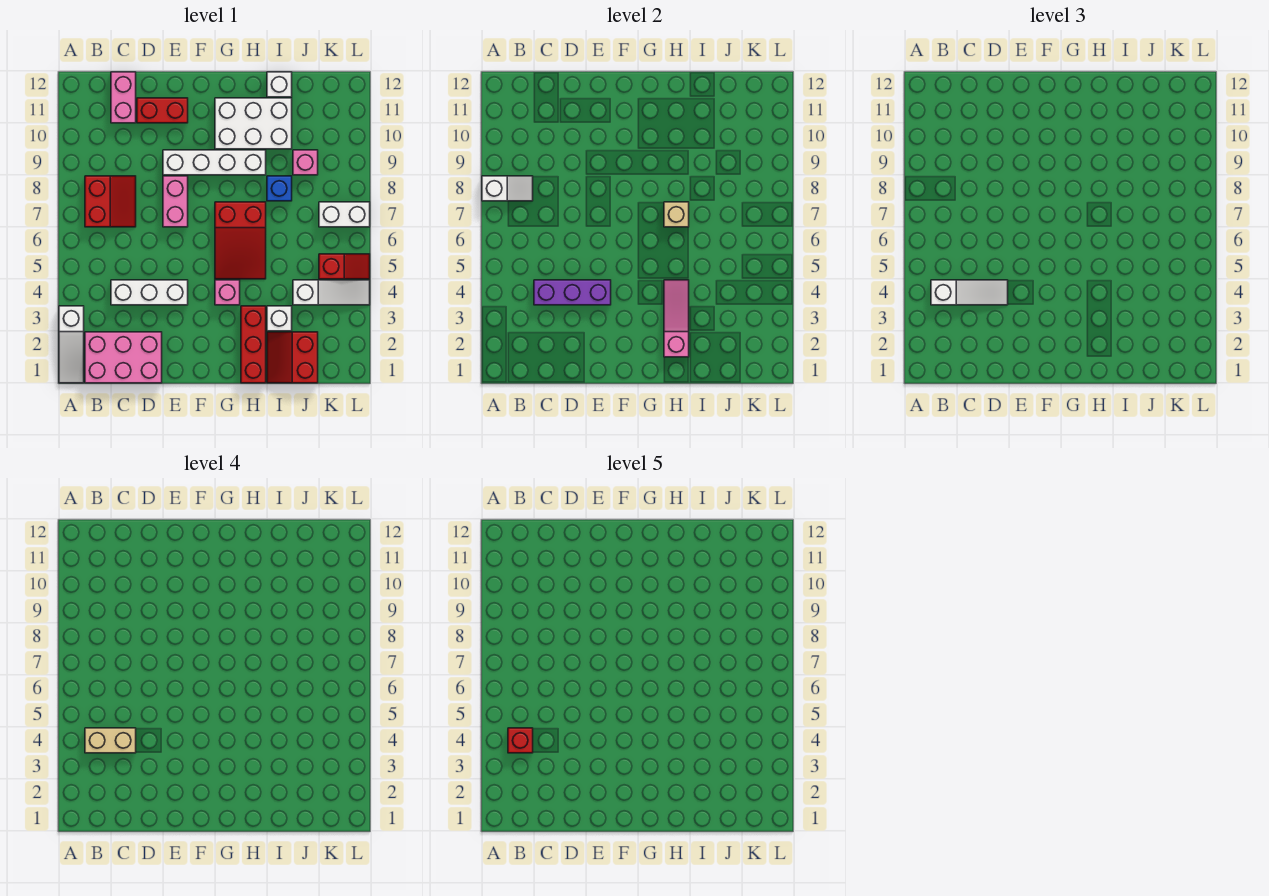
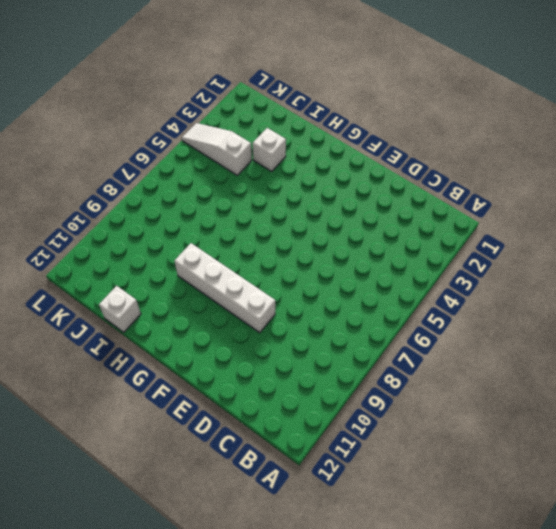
none -> white slope A1:A3 level 1 top 3
none -> pink brick B1:D2 level 1
none -> red slope B7:C8 level 1 top B

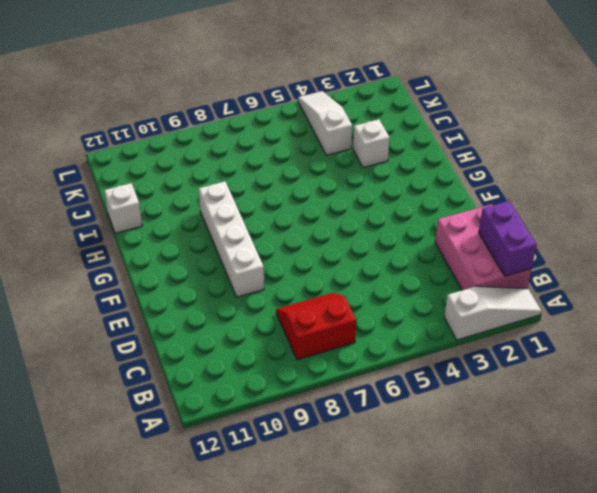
purple brick B1:C1 level 2 -> none
none -> white brick C4:E4 level 1
none -> pink brick C11:C12 level 1
none -> red brick D11:E11 level 1

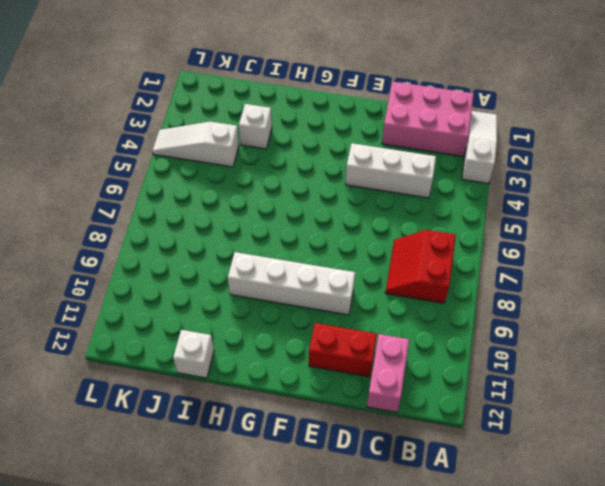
none -> pink brick E7:E8 level 1
none -> pink brick G4 level 1
none -> red slope G5:H7 level 1 top 7

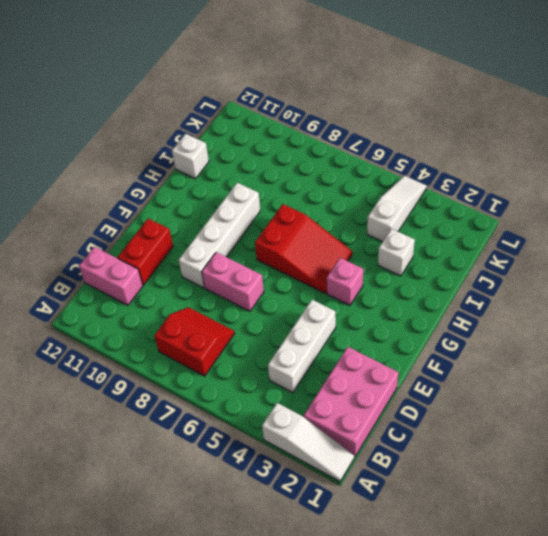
none -> white brick G10:I11 level 1
none -> red brick H1:H3 level 1
none -> red slope I1:J2 level 1 top J

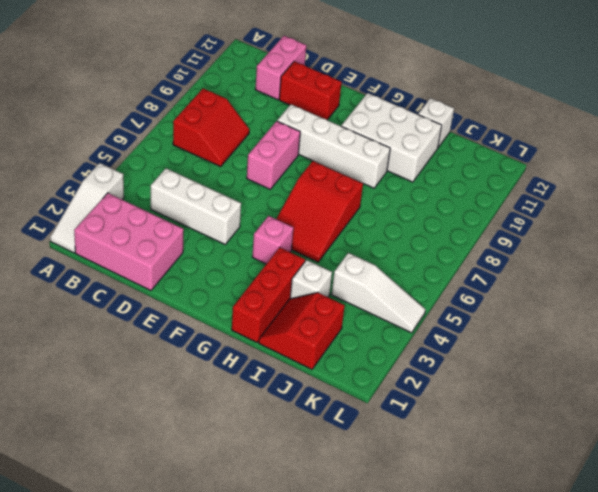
none -> blue brick I8 level 1
none -> pink brick J9 level 1
none -> red slope K5:L5 level 1 top K

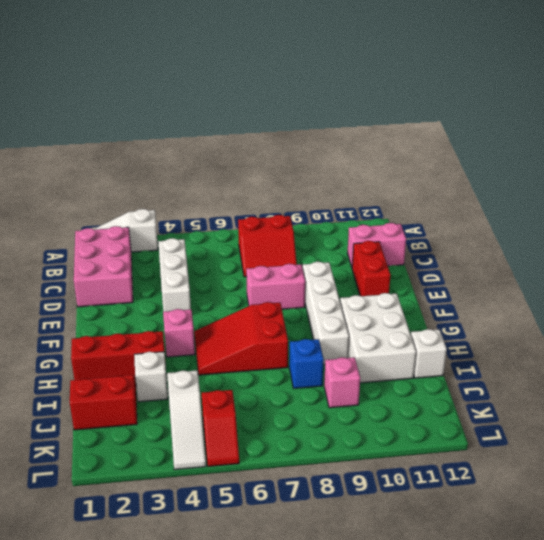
none -> white brick K7:L7 level 1
none -> white slope A8:B8 level 2 top A
none -> purple brick C4:E4 level 2

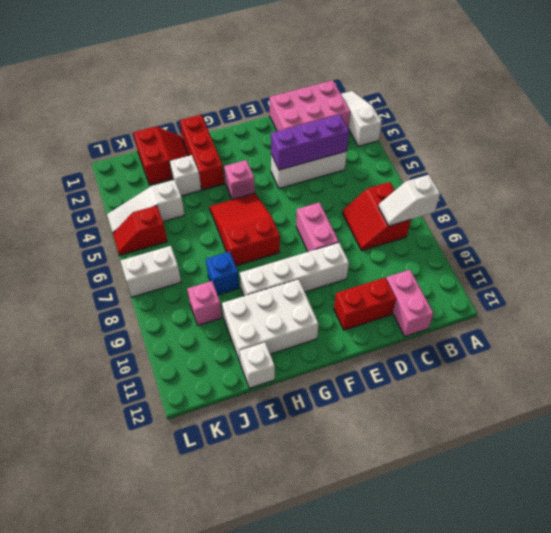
none -> pink slope H2:H4 level 2 top 2
none -> tan brick H7 level 2
none -> white slope B4:D4 level 3 top B

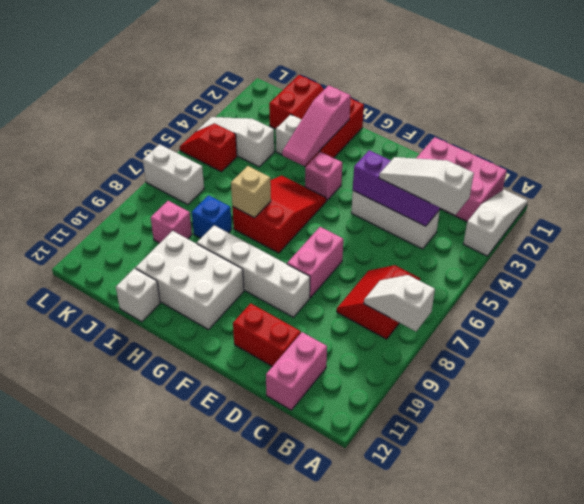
none -> tan brick B4:C4 level 4
none -> red brick B4 level 5

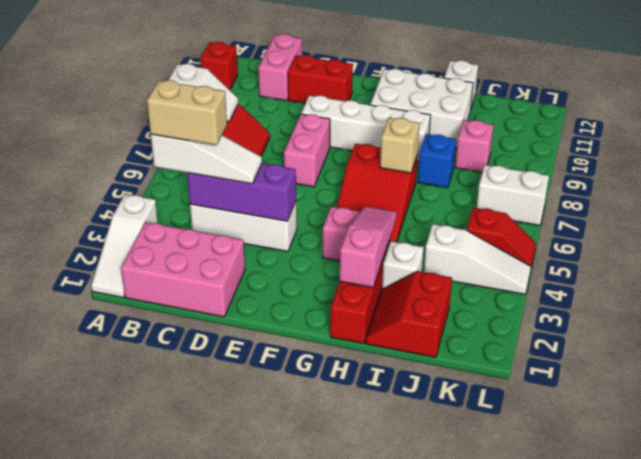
red brick A11 level 1 -> red brick B4 level 5

